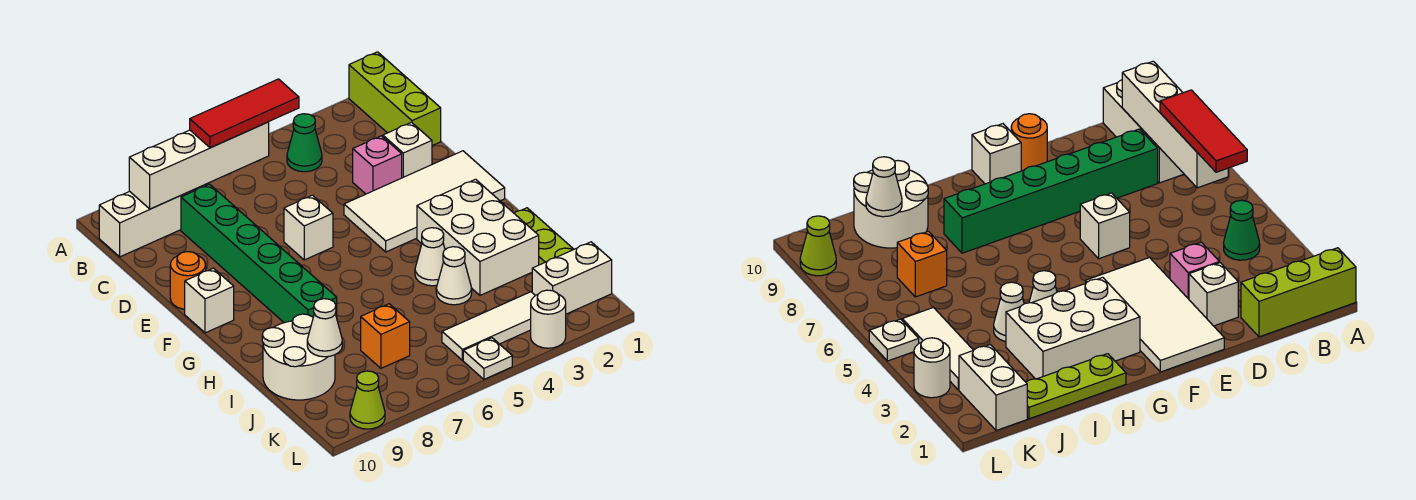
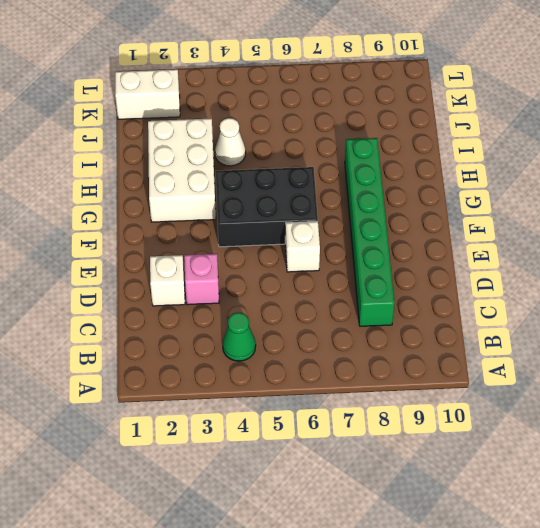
black brick F4:G6 level 1 -> white tile E1:F4 level 1
none -> lime brick A1:C1 level 1
none -> white brick B8:B10 level 1
none -> orange round brick E10 level 1

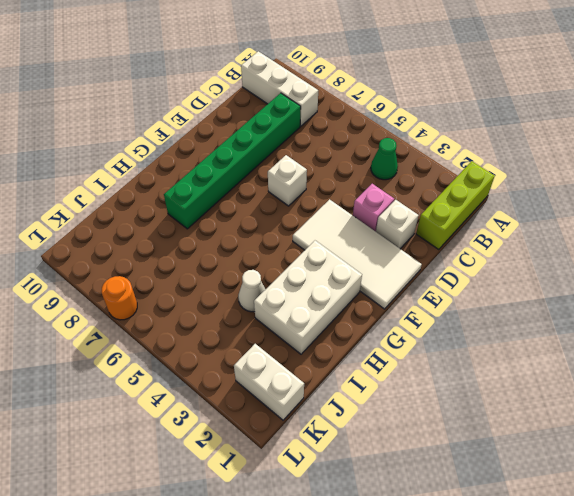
orange round brick L7 level 1 -> orange round brick E10 level 1
none -> white brick F10 level 1
none -> lime plate H1:J1 level 1
none -> white cone H4 level 1

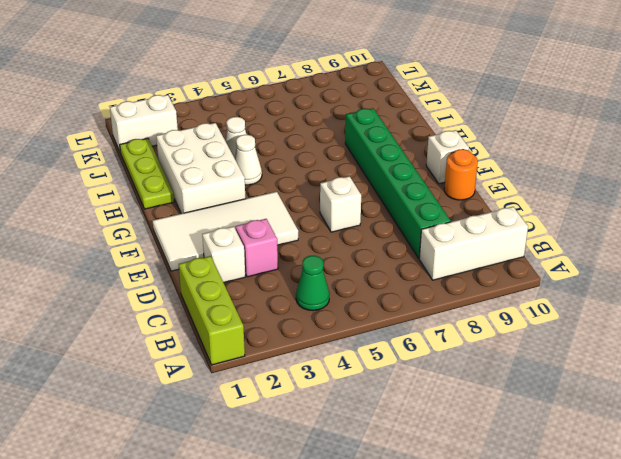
none -> white round brick I9:J10 level 1
none -> orange brick J7 level 1
none -> white tile K3:K5 level 1

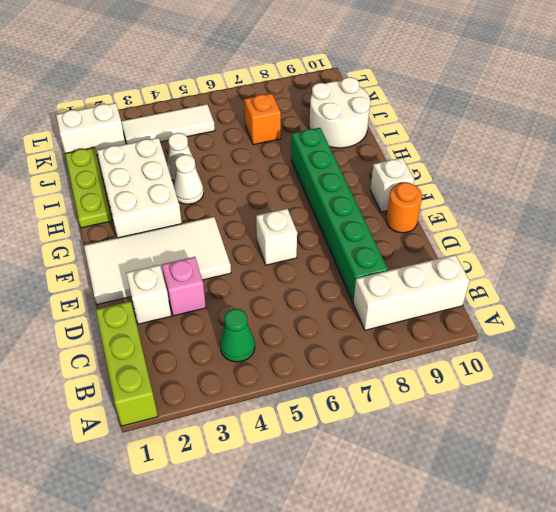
none -> white round brick L3 level 1
none -> white plate L5 level 1
none -> lime cone L9 level 1

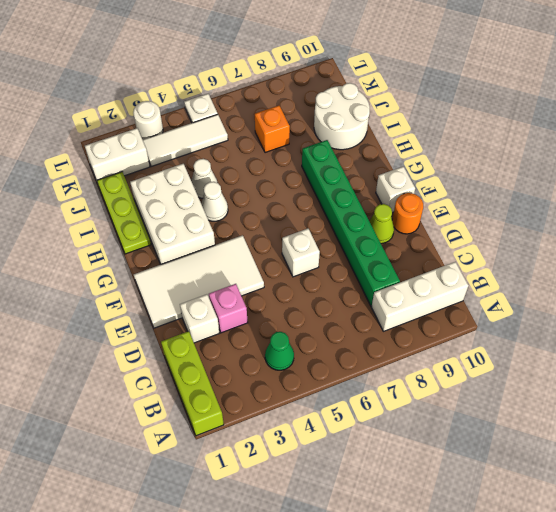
lime cone E9 level 1 -> lime cone L9 level 1
none -> white brick B6:B9 level 2
none -> white cone J9 level 2
none -> red tile B5:B7 level 3

